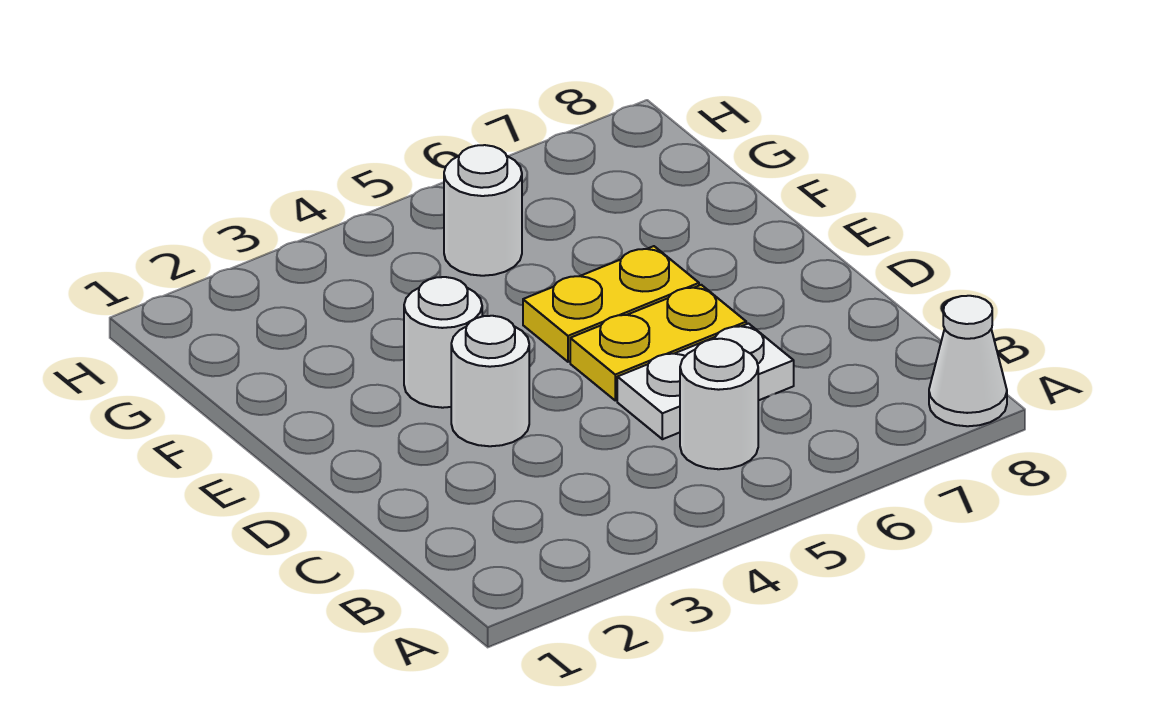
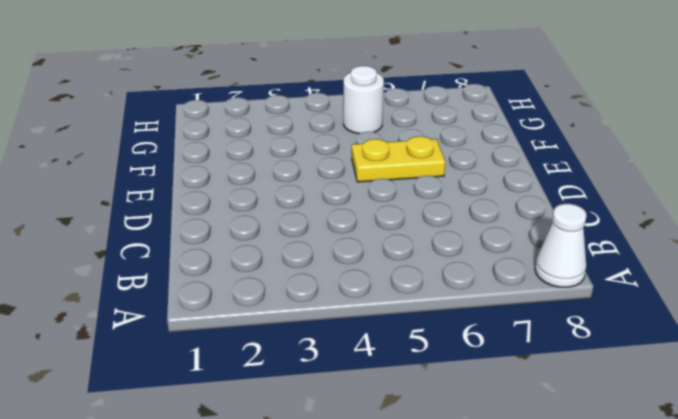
none -> white round brick B5 level 1
none -> white plate C5:C6 level 1

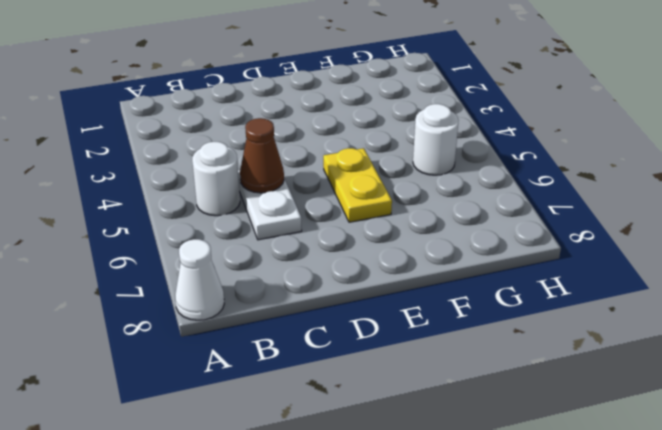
brown cone C5 level 2 -> none
none -> white round brick D3 level 1
none -> yellow plate D5:D6 level 1

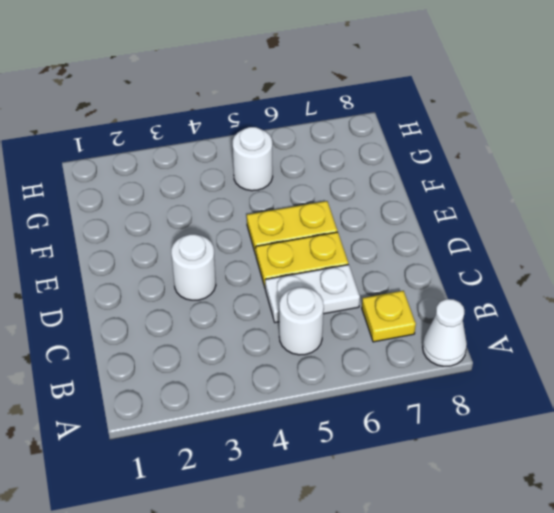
yellow plate B7 level 1 -> none
none -> white round brick E3 level 1

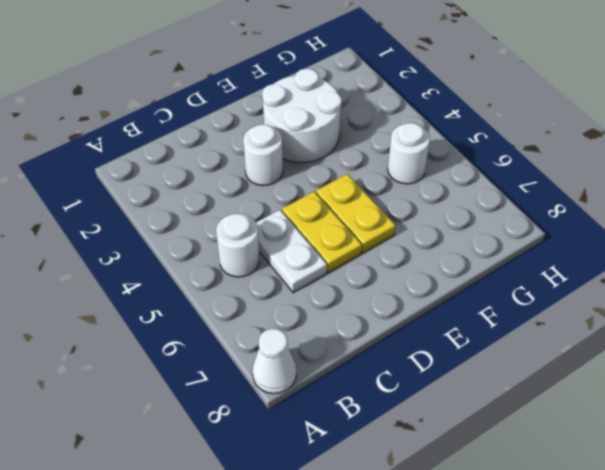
white round brick E2:F3 level 1 -> white round brick E3 level 1

